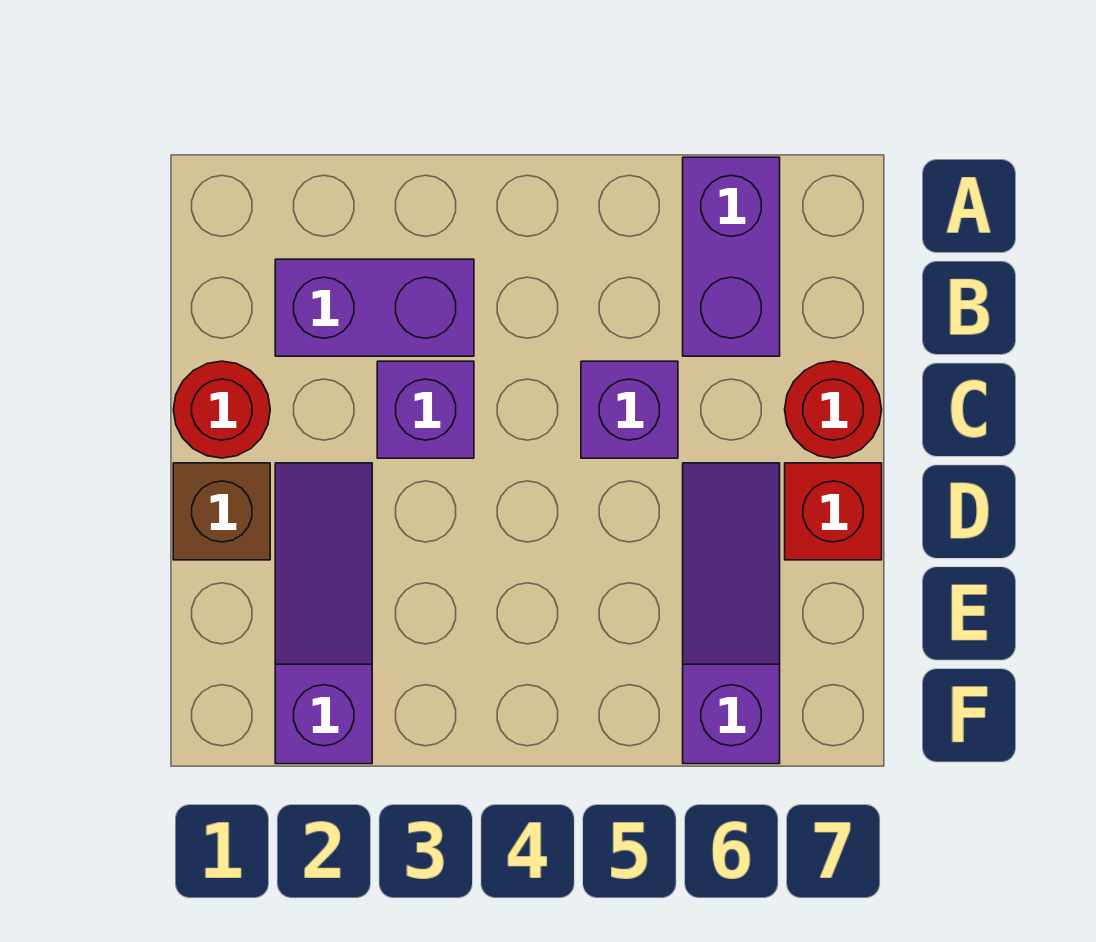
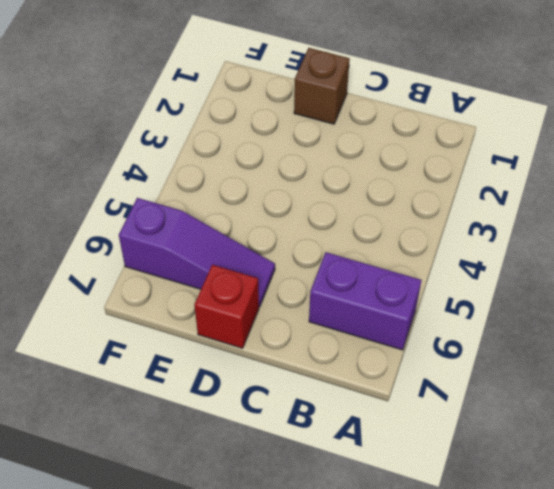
none -> purple brick B2:B3 level 1
none -> red round brick C1 level 1

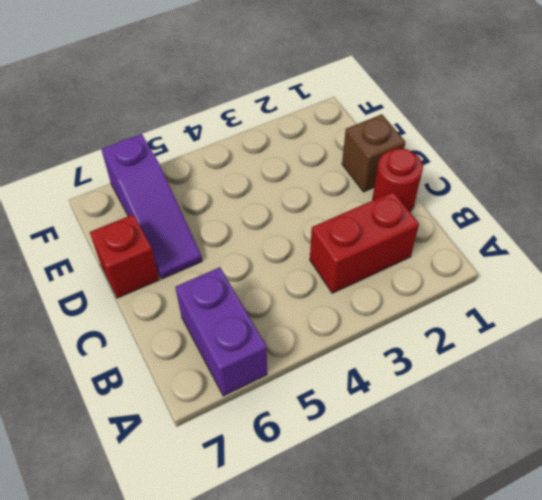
red brick B2:B3 level 1 -> purple brick B2:B3 level 1
none -> purple brick C3 level 1
none -> purple brick C5 level 1

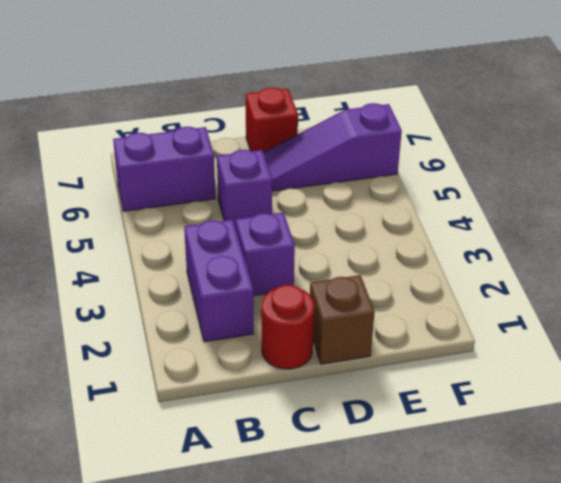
none -> red round brick C7 level 1
none -> purple slope D2:F2 level 1 top F

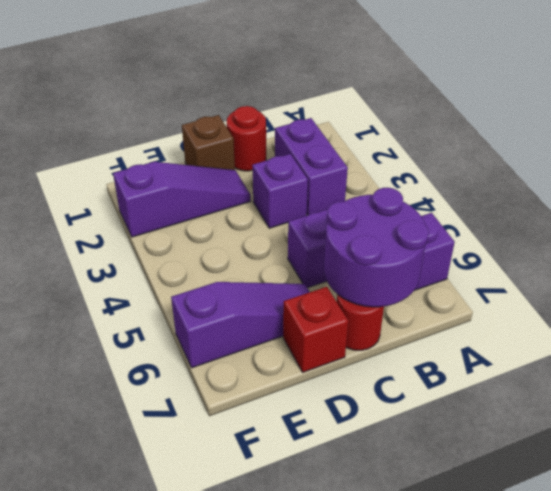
purple round brick B6:C7 level 2 -> none

